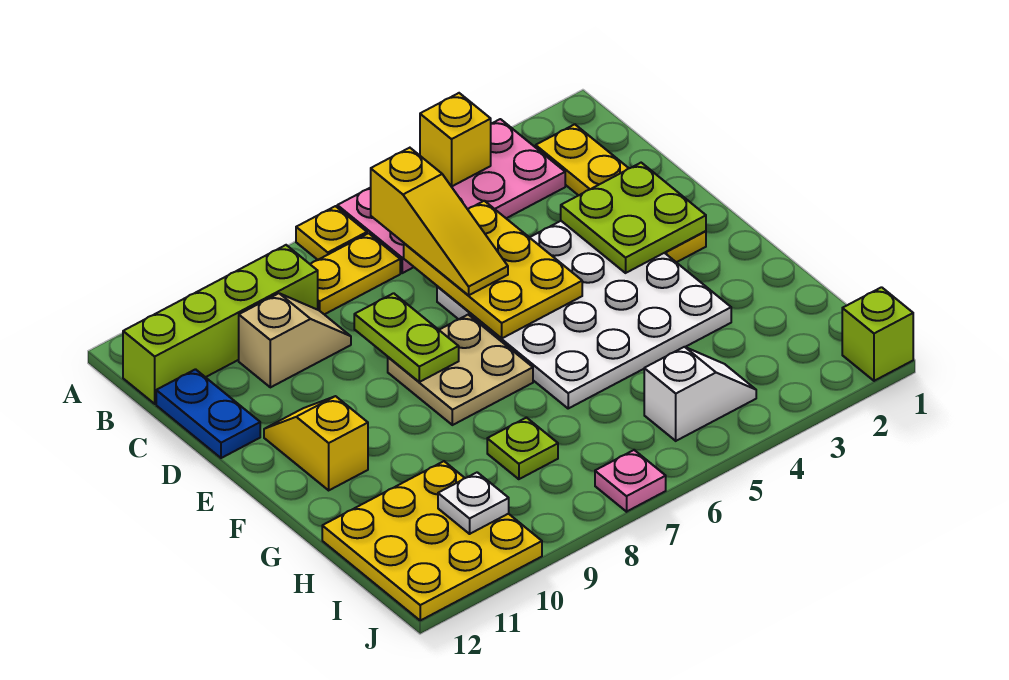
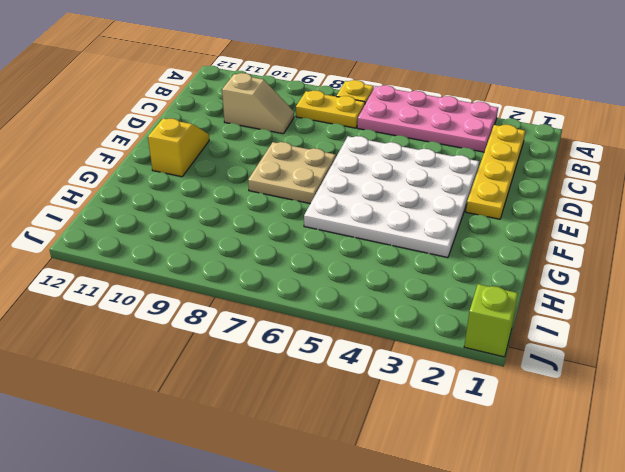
none -> lime brick B9:B12 level 1
none -> blue plate C12:D12 level 1
none -> lime plate H8 level 1

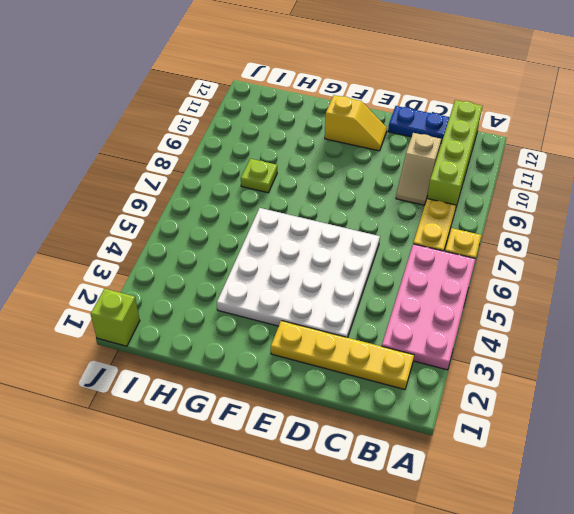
none -> tan plate E7:F8 level 1
none -> yellow plate H10:J12 level 1
none -> white slope I4:I5 level 1 top 5

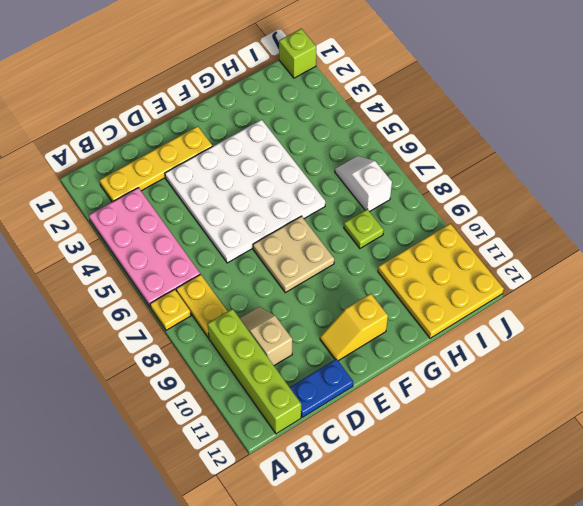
white slope I6:I7 level 1 top 7 -> white slope I4:I5 level 1 top 5
none -> pink plate J7 level 1
none -> yellow brick A4 level 2
none -> yellow plate C5:E6 level 2

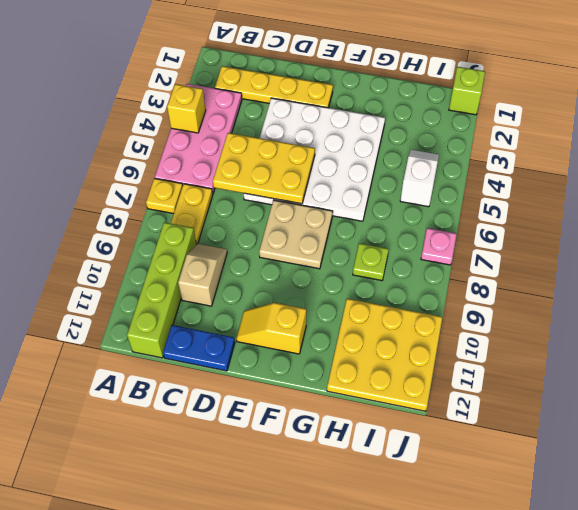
none -> lime plate D2:E3 level 2
none -> lime plate D8:E8 level 2
none -> white plate I10 level 2

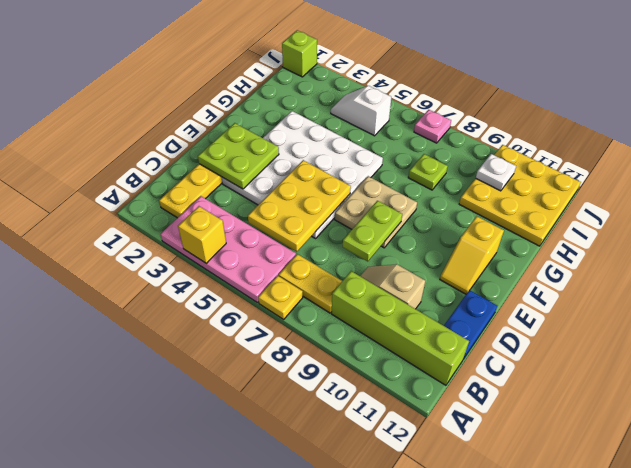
none -> yellow slope B6:D6 level 3 top B

